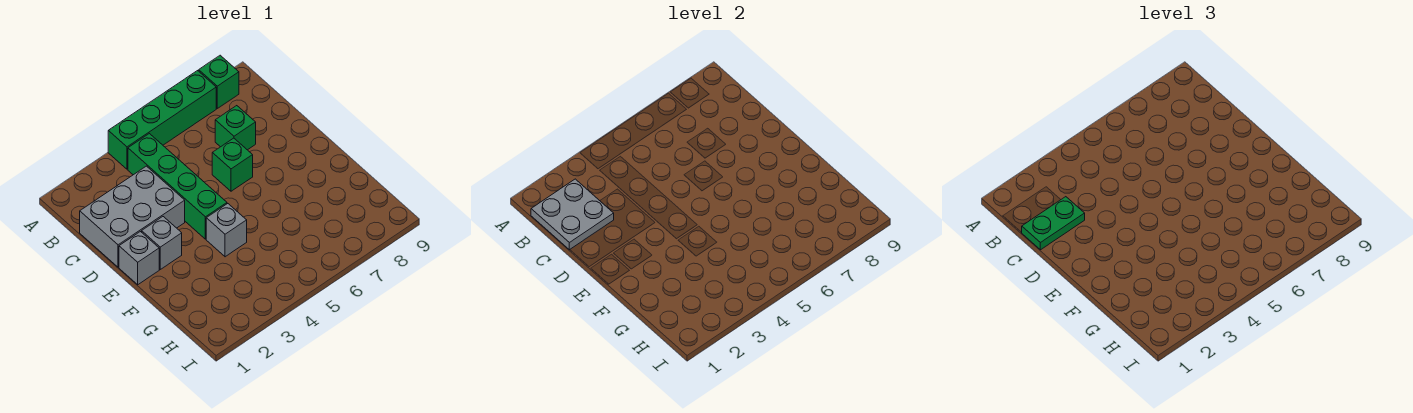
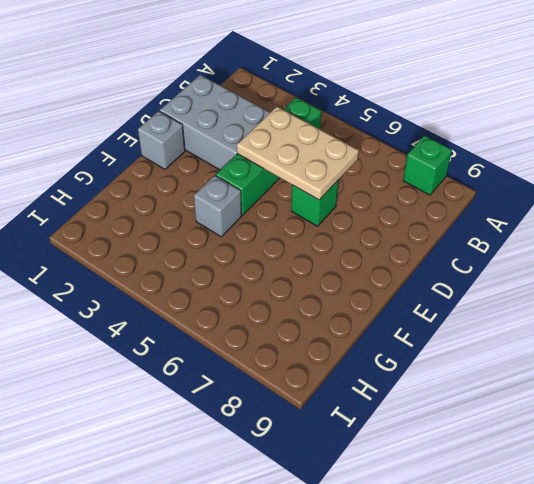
tan plate C4:D6 level 2 -> none
none -> green brick A4:A7 level 1
none -> green brick C7 level 1

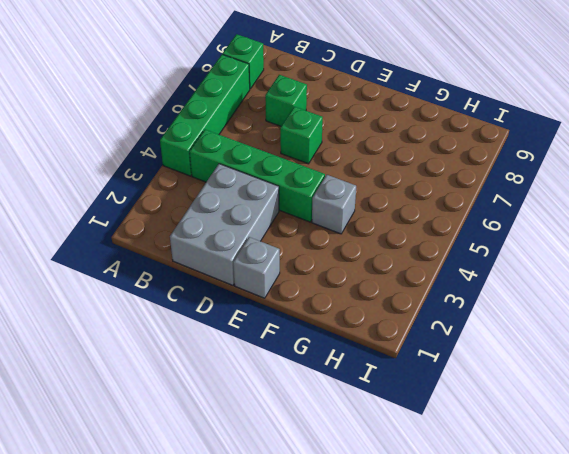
none -> grey brick E2 level 1
none -> grey plate B1:C2 level 2

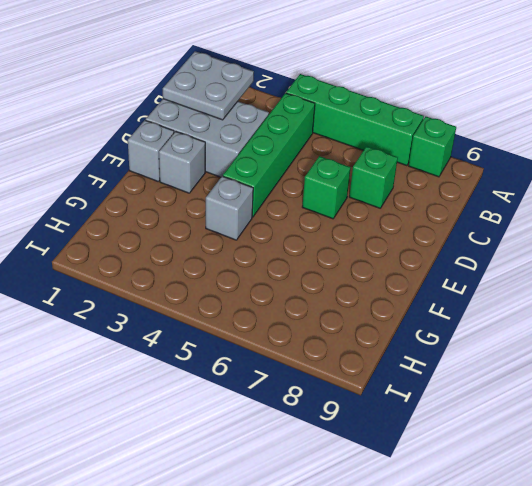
none -> green plate C1:C2 level 3

